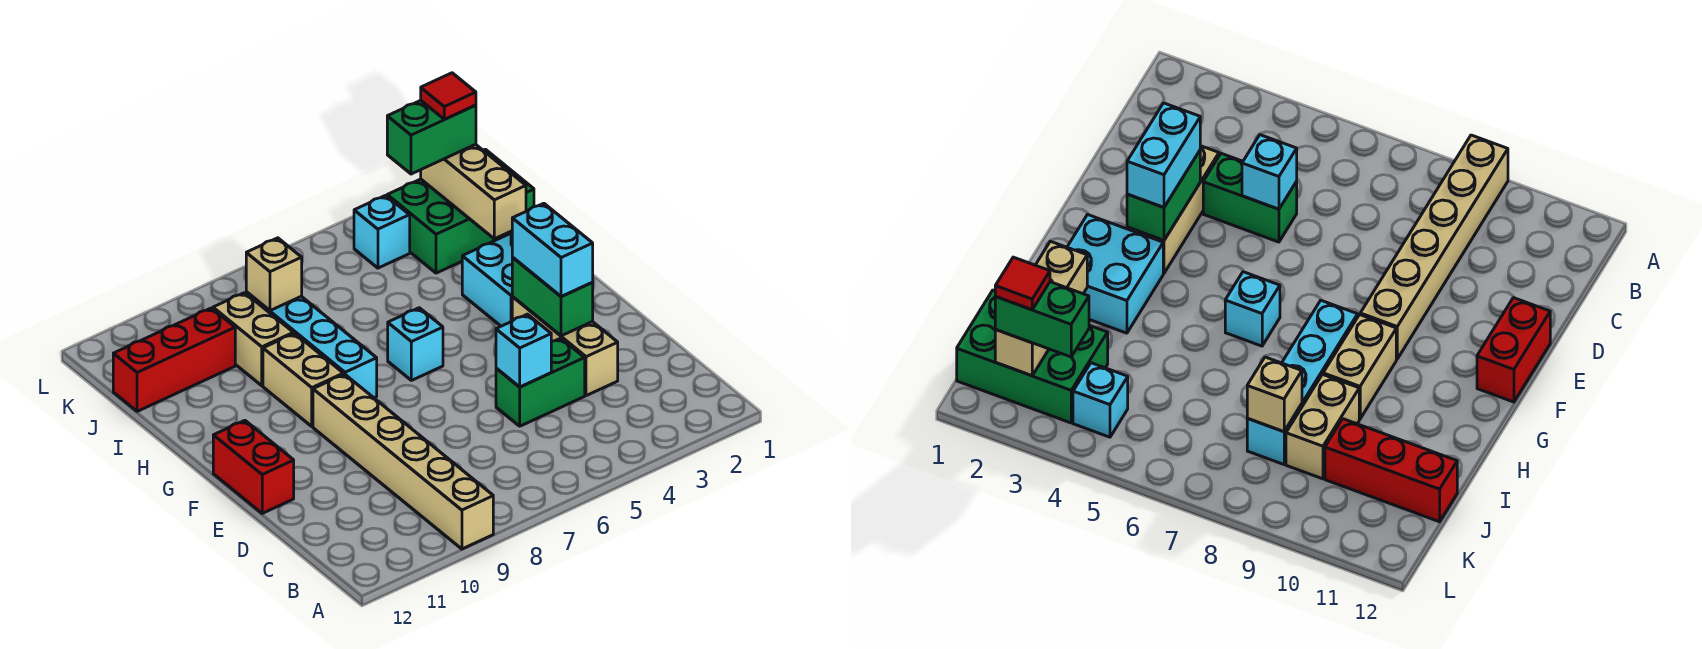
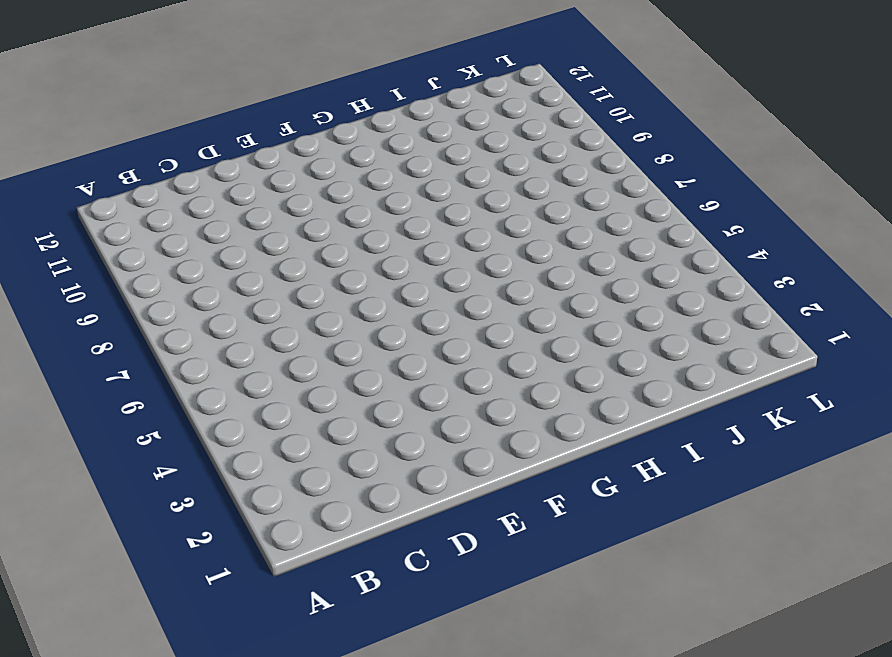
none -> tan brick A9:F9 level 1
none -> tan brick D3:F3 level 1
none -> green brick D4:D5 level 1

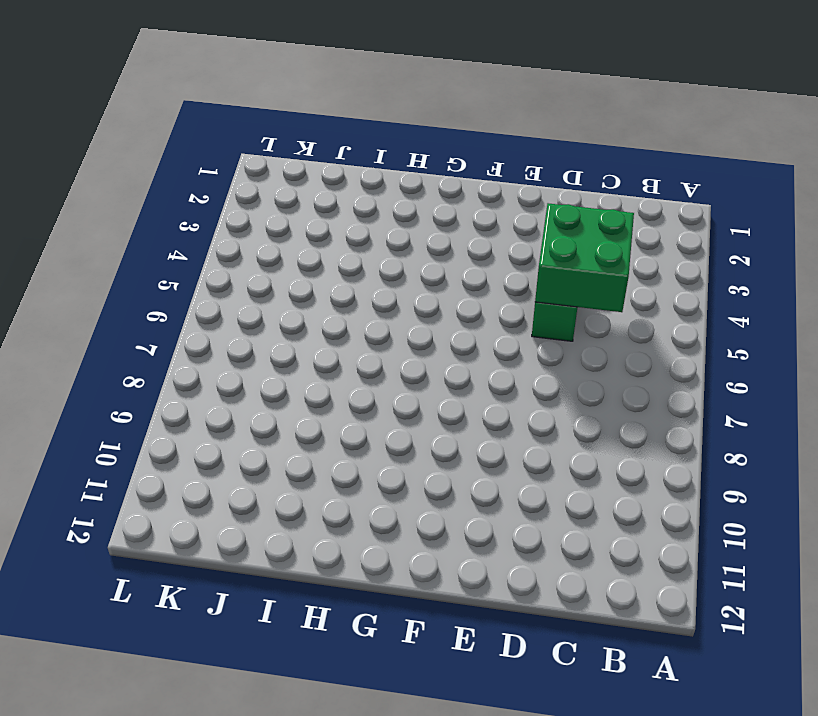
green brick C4:D5 level 2 -> cyan brick D5 level 2
none -> tan brick A9:F9 level 1
none -> tan brick D3:F3 level 1
none -> red brick E12:F12 level 1

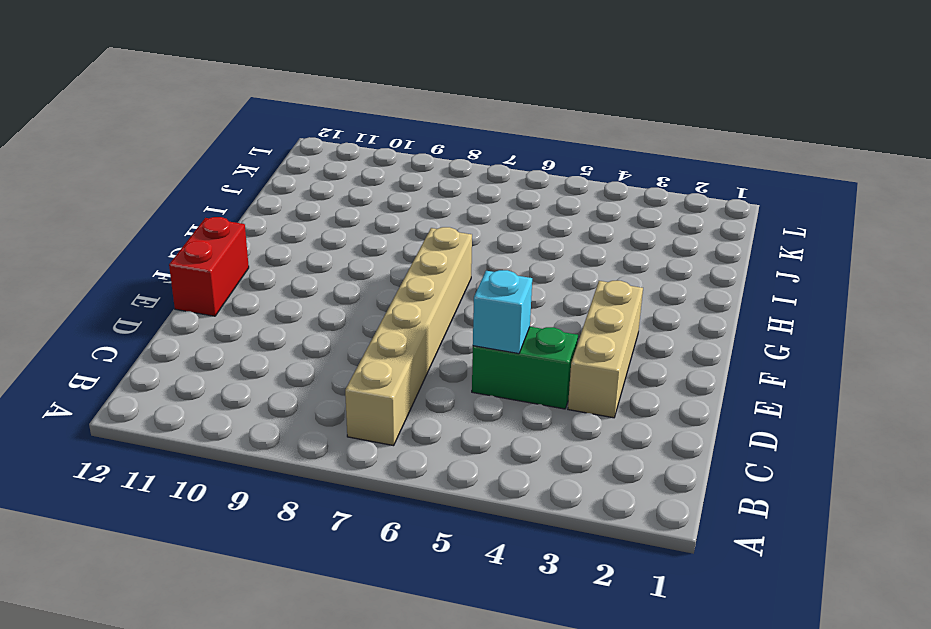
tan brick B7:G7 level 1 -> tan brick A9:F9 level 1
none -> cyan brick G2:H3 level 1
none -> cyan brick G6 level 1
none -> cyan brick G8:J8 level 1

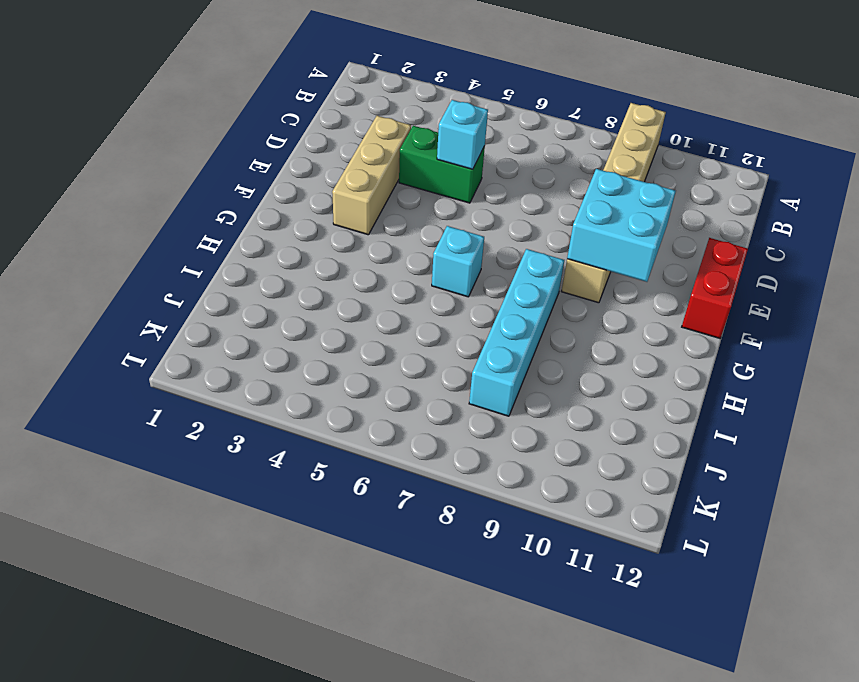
cyan brick E9:F10 level 2 -> cyan brick G2:H3 level 1
none -> tan brick G9:H9 level 1
none -> tan brick I9:J9 level 1
none -> green brick J1:K3 level 1

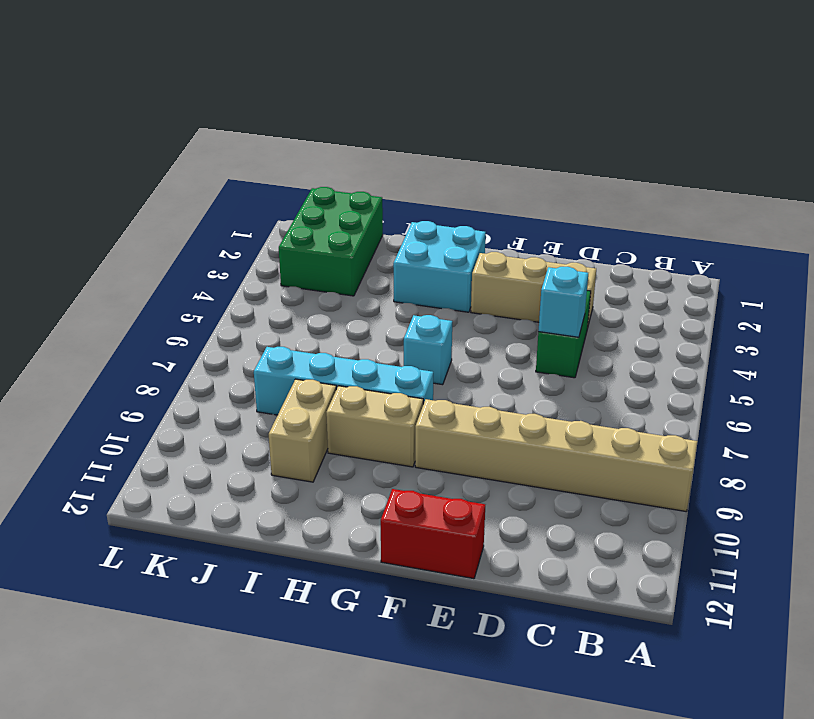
tan brick I9:I10 level 1 -> tan brick I9:J9 level 1
none -> red brick J10:J12 level 1
none -> cyan brick K4 level 1
none -> green brick E3:F3 level 2

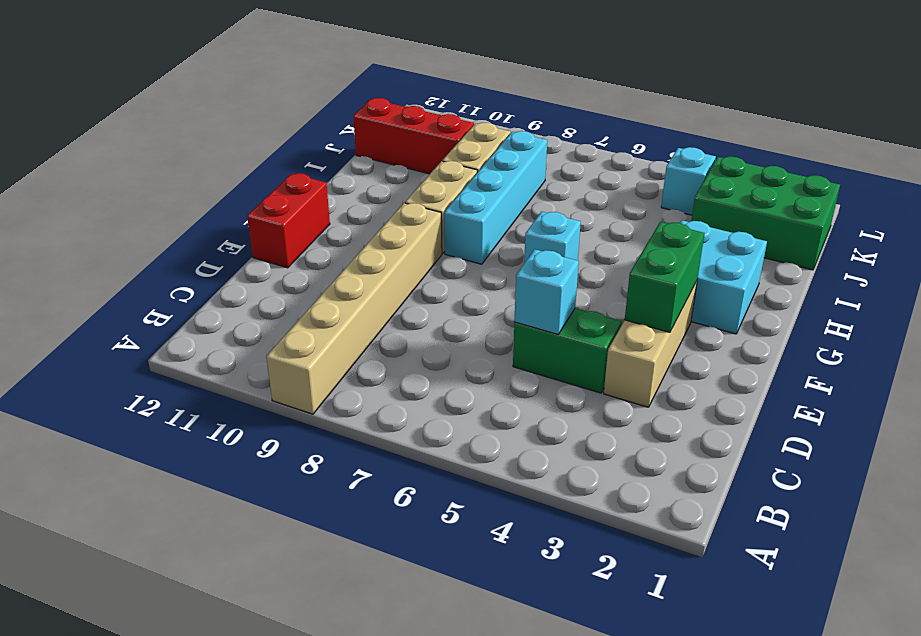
none -> tan brick I2:K2 level 2
none -> tan brick J8 level 2
none -> cyan brick E3:F3 level 3

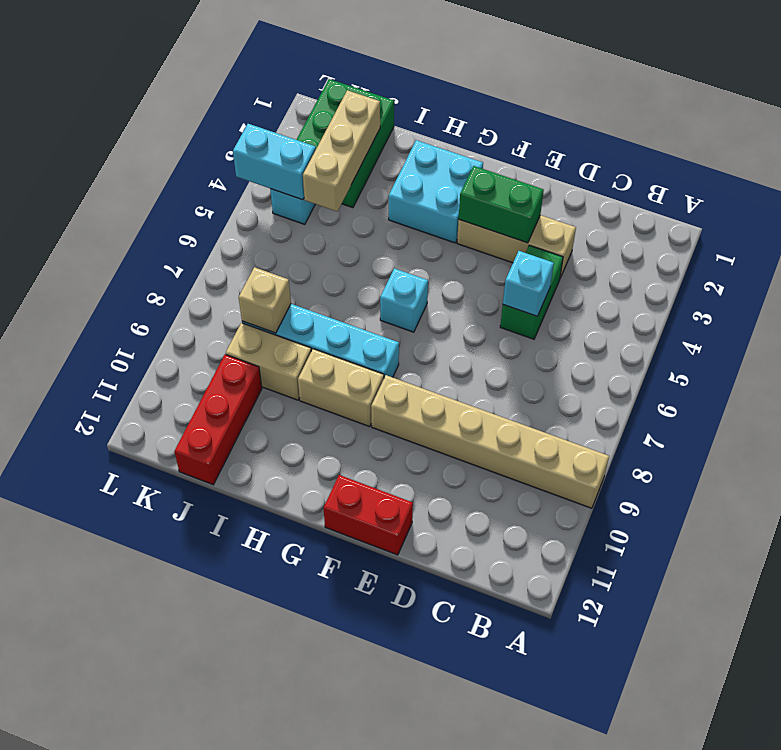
tan brick J2:J4 level 2 -> tan brick I2:K2 level 2
cyan brick K4:L4 level 2 -> cyan brick E3:F3 level 3
none -> green brick K2:K3 level 3
none -> red tile K2 level 4

